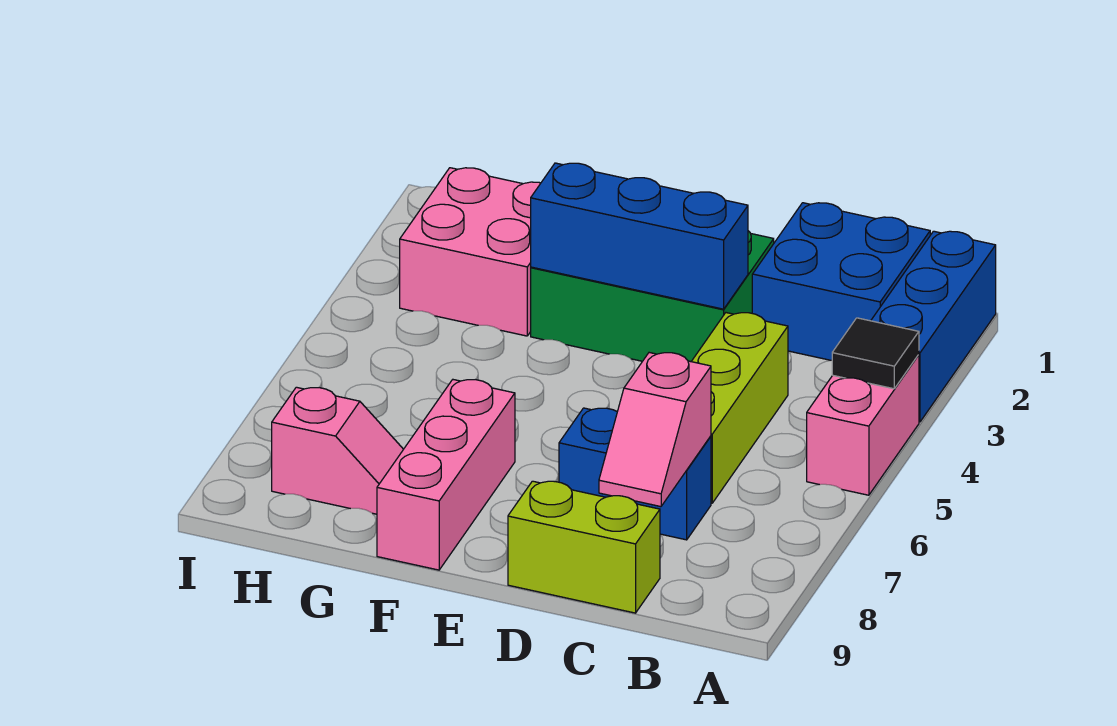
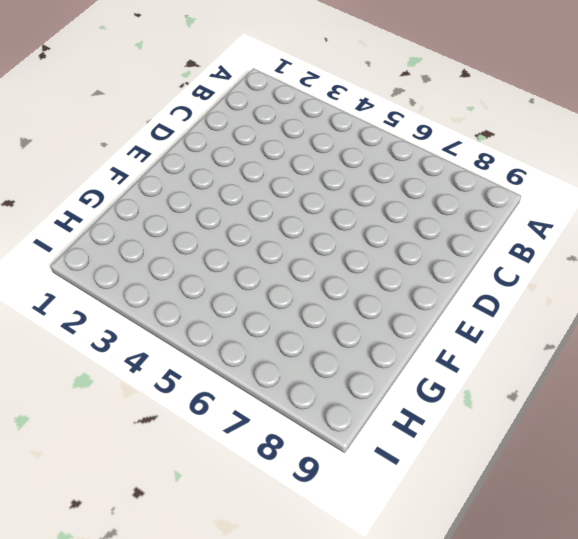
none -> blue brick A1:A3 level 1
none -> pink brick A4:A5 level 1
none -> blue brick B1:C2 level 1

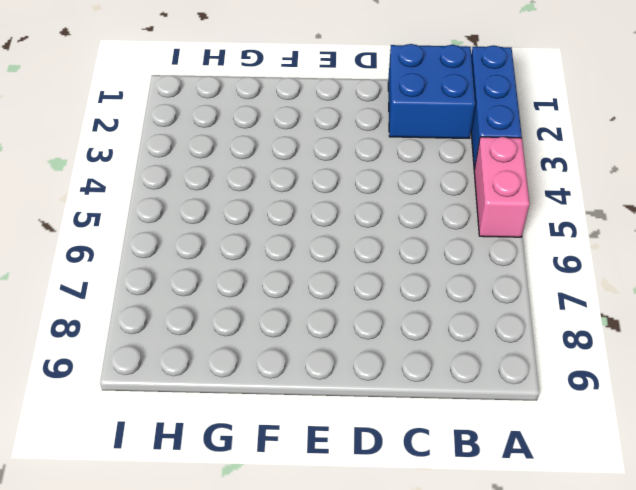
none -> lime brick C4:C6 level 1
none -> blue brick C7:D7 level 1
none -> lime brick C9:D9 level 1

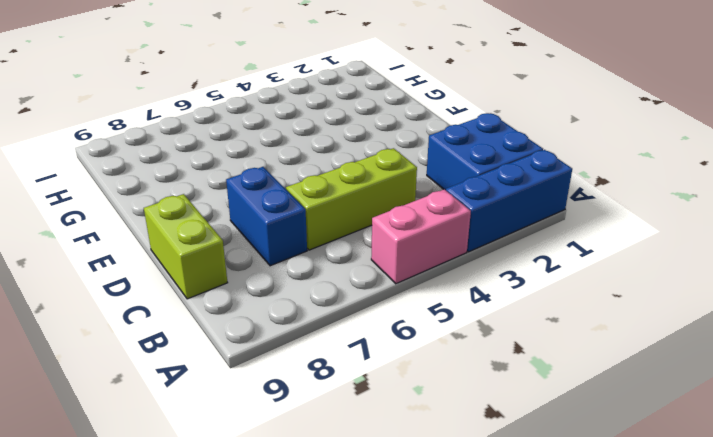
none -> green brick D2:F3 level 1
none -> pink brick F7:F9 level 1
none -> pink brick G2:H3 level 1

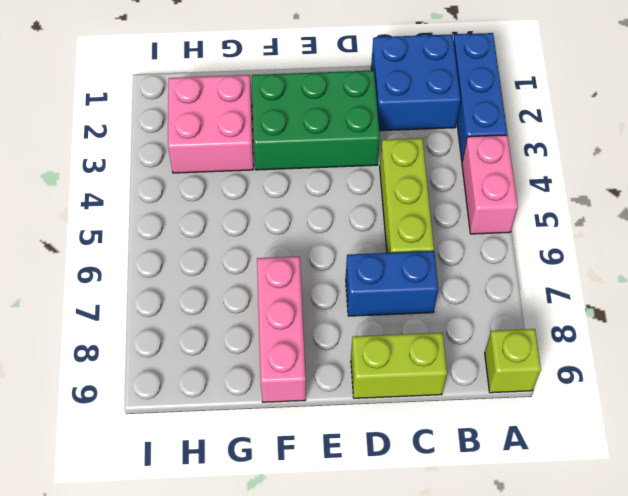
lime brick A9 level 1 -> none
none -> pink slope G8:H8 level 1 top H
none -> black tile A4 level 2
none -> pink slope C7:C8 level 2 top 7

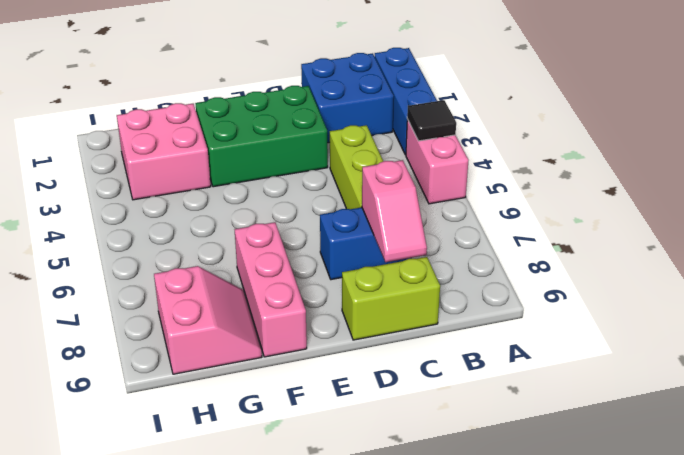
pink slope G8:H9 level 1 top H -> pink slope G8:H8 level 1 top H
none -> blue brick D3:F3 level 2

